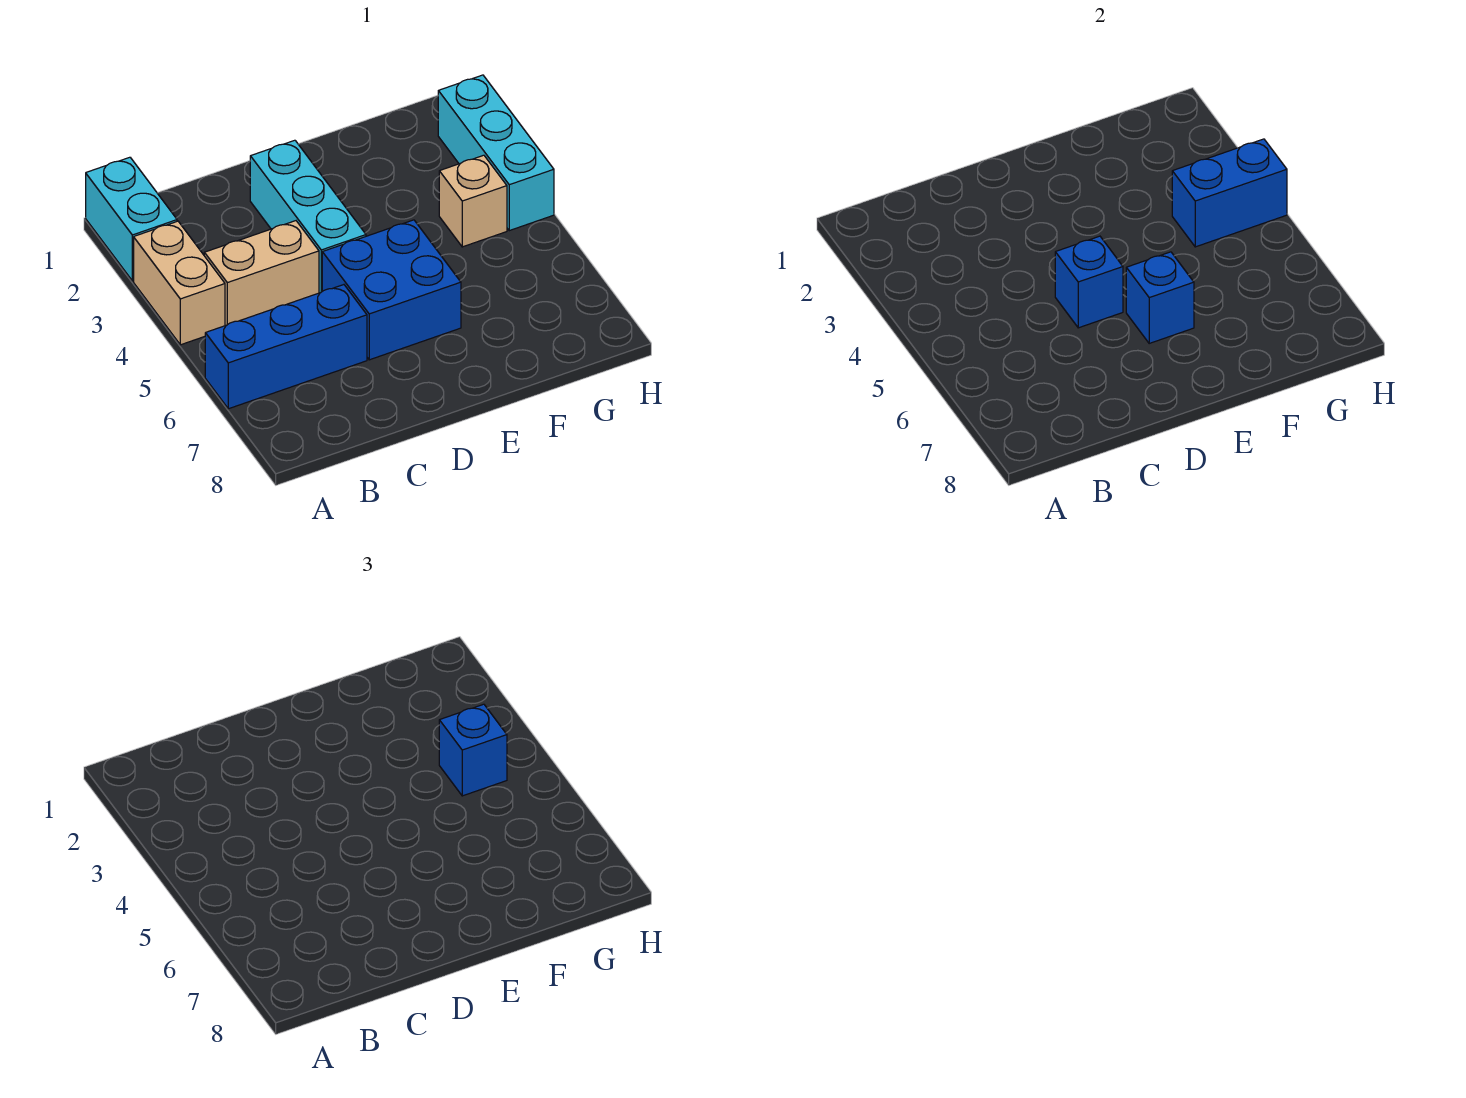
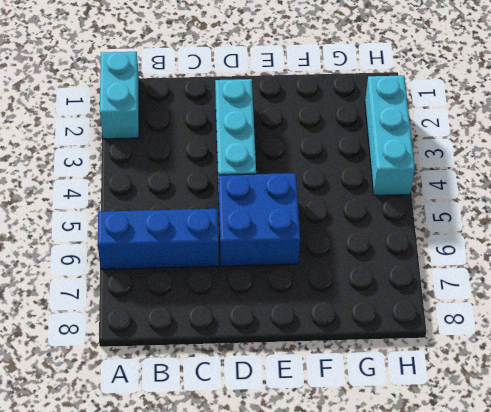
none -> tan brick A3:A4 level 1
none -> tan brick B4:C4 level 1
none -> tan brick G4 level 1

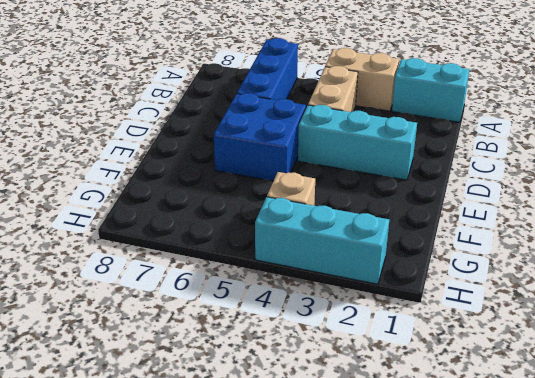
none -> blue brick D5 level 2
none -> blue brick E6 level 2
none -> blue brick G4:H4 level 2

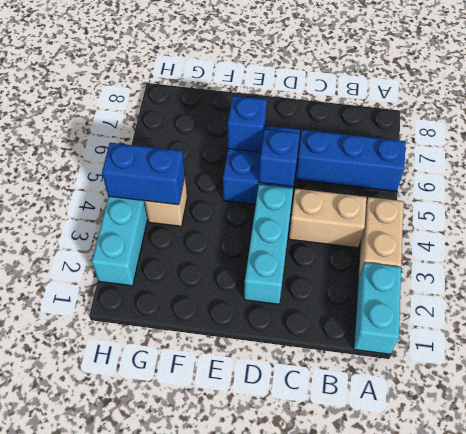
none -> blue brick G4 level 3

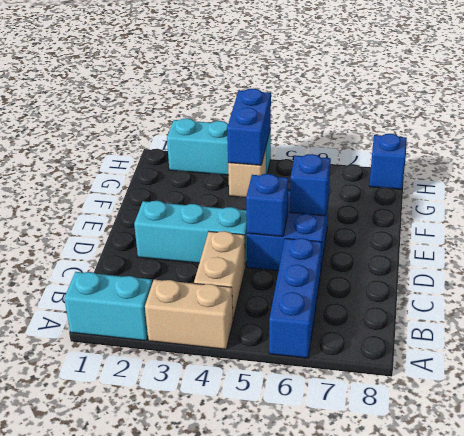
blue brick H8 level 1 -> blue brick G4 level 3

